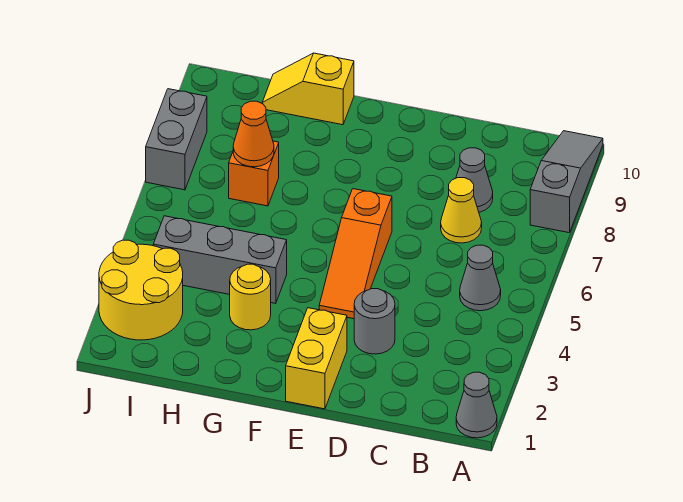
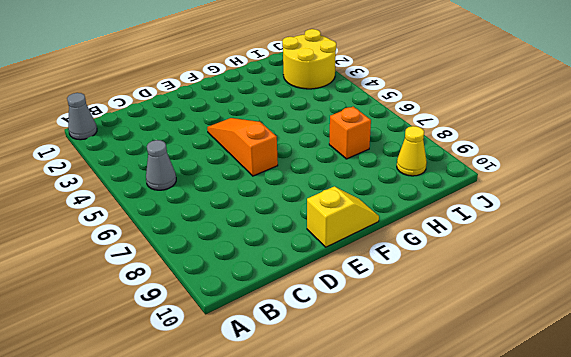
yellow slope E10:F10 level 1 top E -> yellow slope G10:H10 level 1 top G
yellow cone I9 level 1 -> yellow cone C7 level 1
none -> grey slope A8:A10 level 1 top 8
none -> grey cone C8 level 1
none -> grey round brick D3 level 1

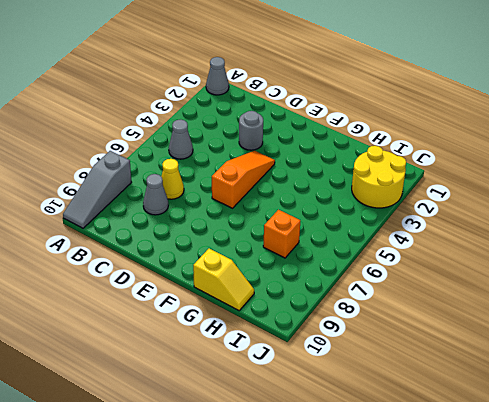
none -> yellow brick E1:E2 level 1
none -> yellow round brick G3 level 1
none -> grey brick G4:I4 level 1

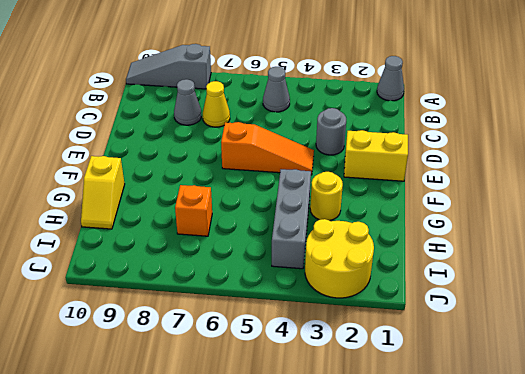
none -> grey brick J7:J8 level 1
none -> orange cone H7 level 2

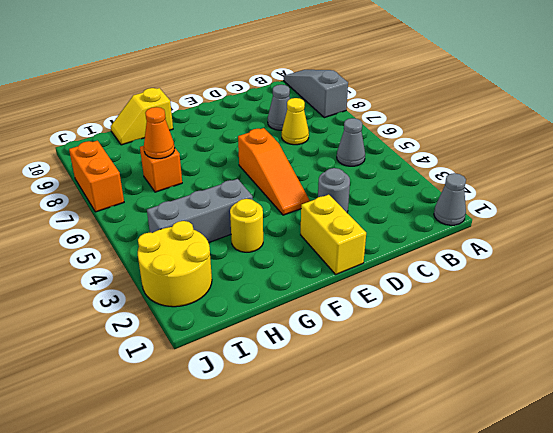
orange brick J7:J8 level 1 -> grey brick J7:J8 level 1

